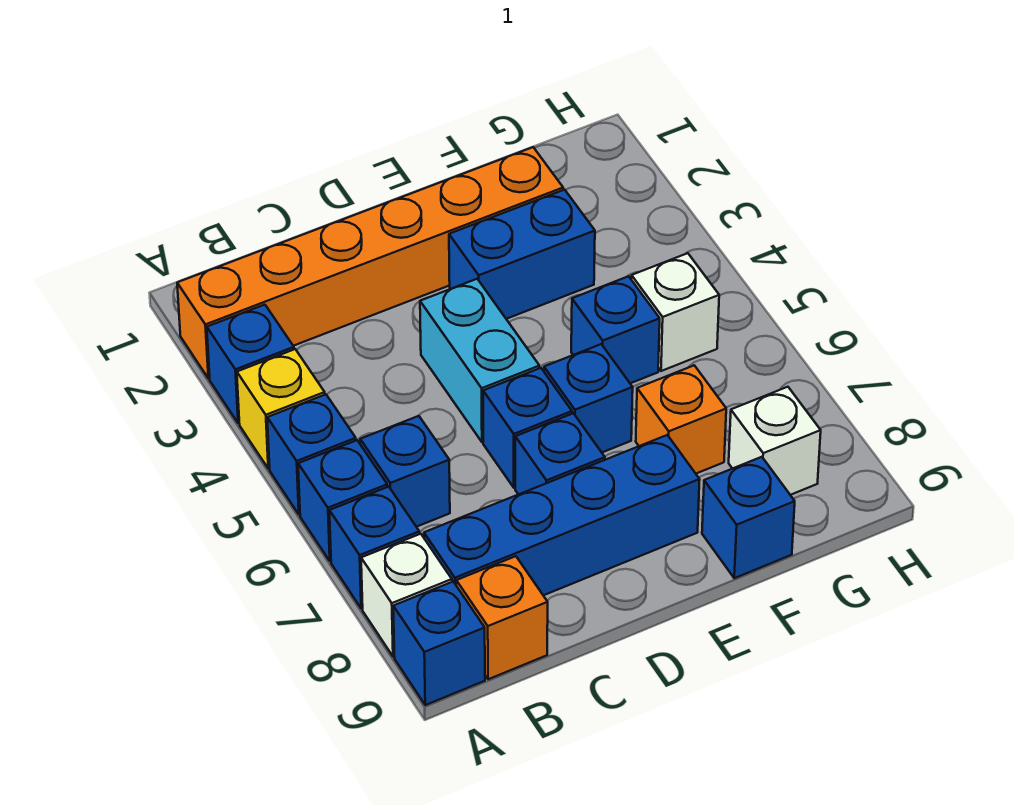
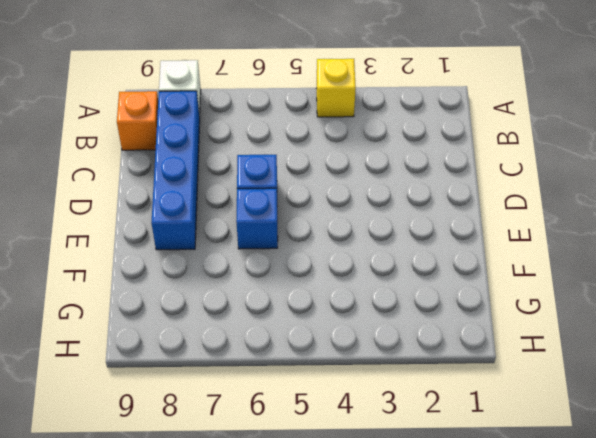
none -> orange brick A2:F2 level 1
none -> blue brick A3 level 1
none -> blue brick A5 level 1

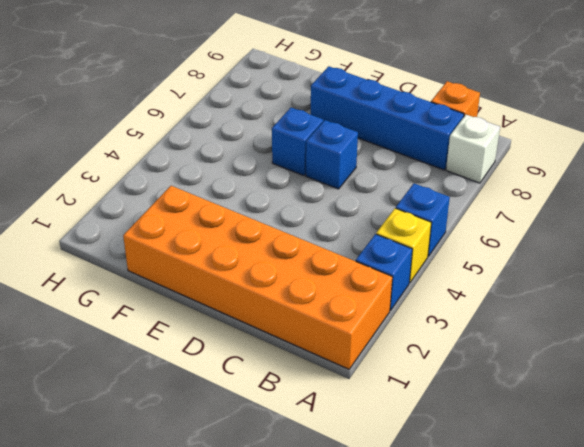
orange brick A1:F2 level 1 -> orange brick A2:F2 level 1
none -> blue brick A6 level 1
none -> blue brick A7 level 1
none -> blue brick A9 level 1

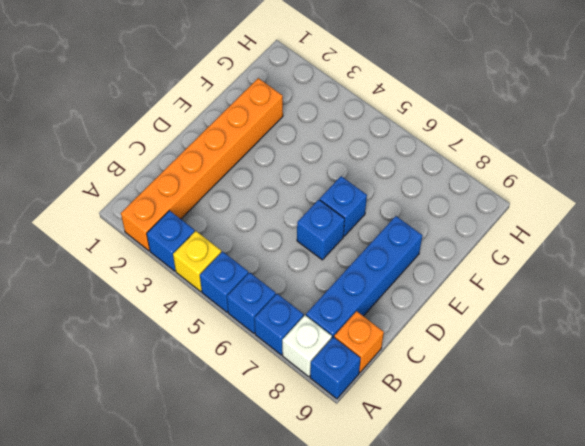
none -> blue brick B6 level 1
none -> cyan brick D4:D5 level 1
none -> blue brick D7 level 1

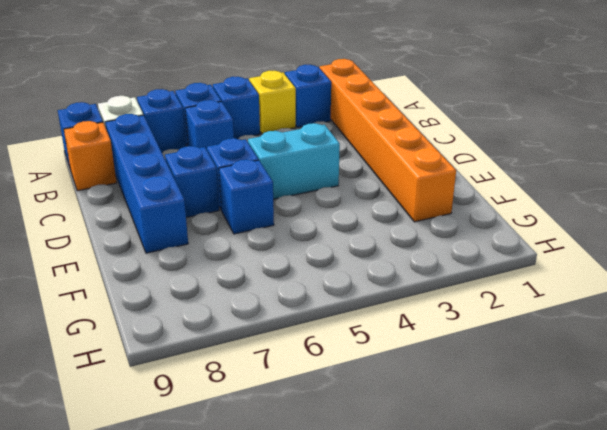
none -> blue brick E3:F3 level 1
none -> blue brick F5 level 1
none -> orange brick F7 level 1

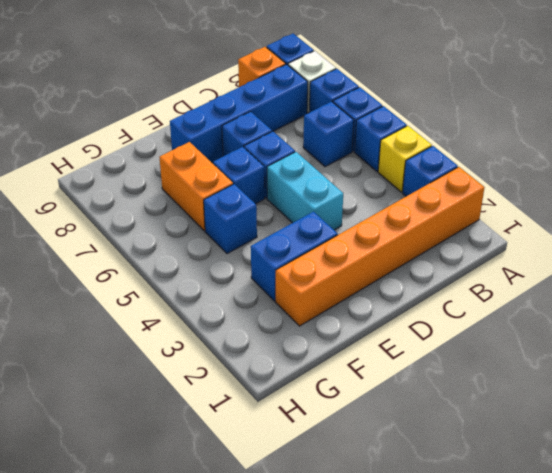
orange brick F6:F7 level 1 -> orange brick F7 level 1
none -> blue brick F9 level 1
none -> white brick G5 level 1
none -> white brick G8 level 1

